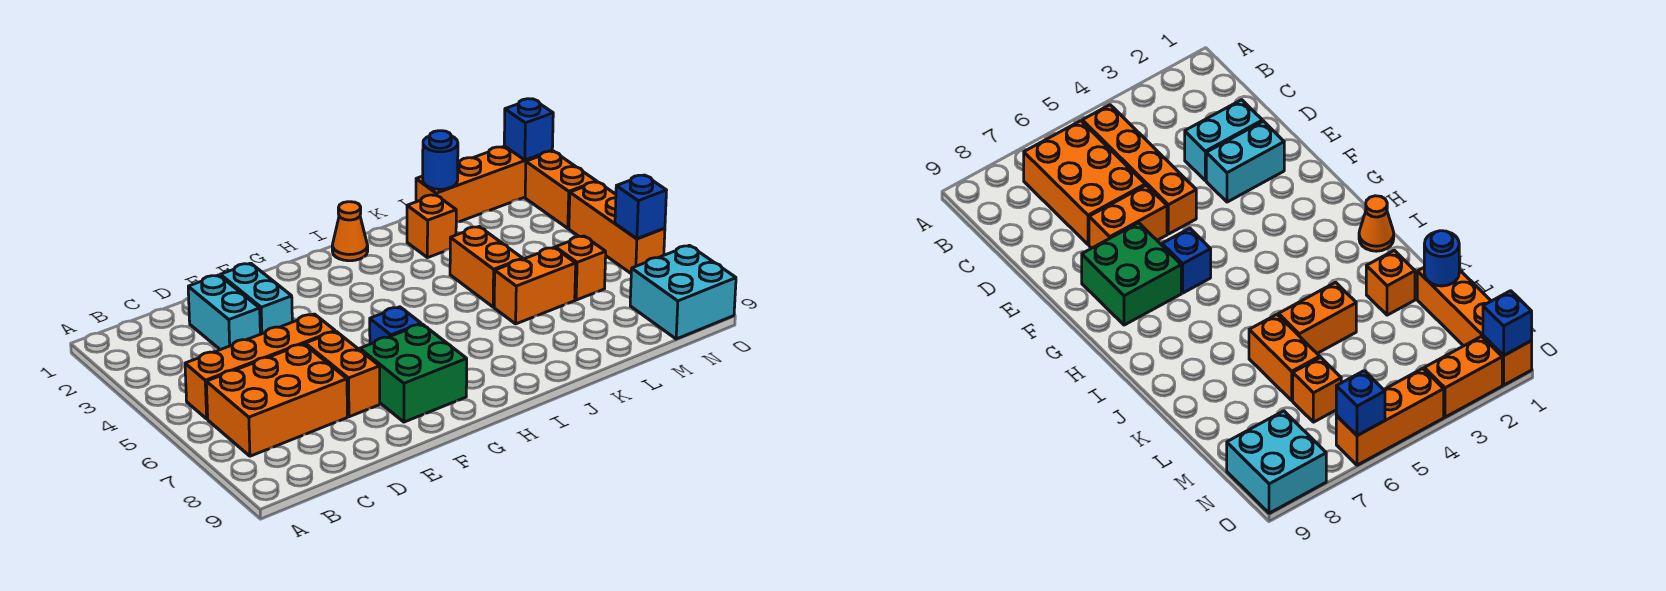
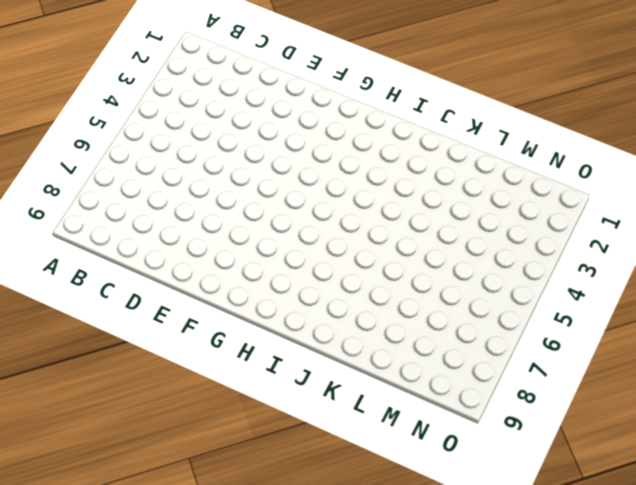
none -> orange brick B5:E5 level 1
none -> orange brick B6:D7 level 1
none -> cyan brick D2:D3 level 1

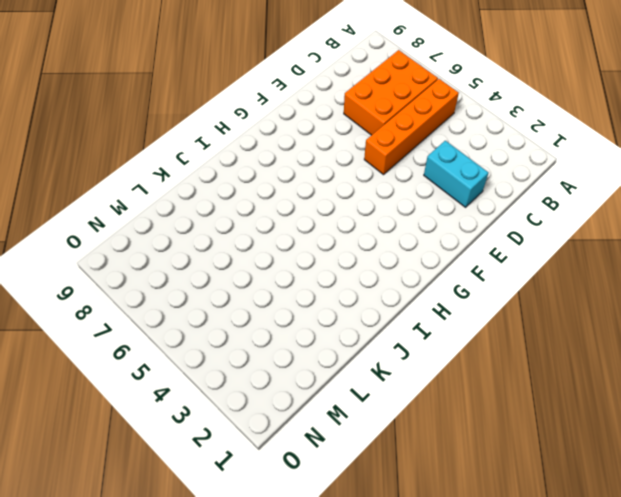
none -> cyan brick E2:E3 level 1
none -> orange brick E6:E7 level 1
none -> green brick F7:G8 level 1

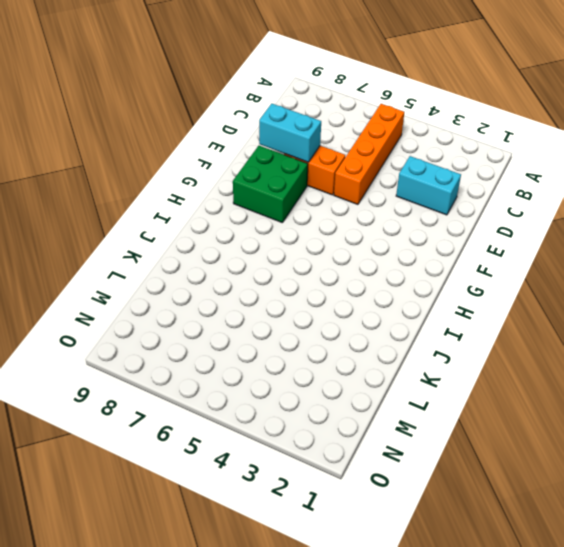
cyan brick E7:E8 level 2 -> cyan brick E2:E3 level 1
none -> orange brick B6:D7 level 1
none -> blue brick G6 level 1
none -> orange cone I1 level 1

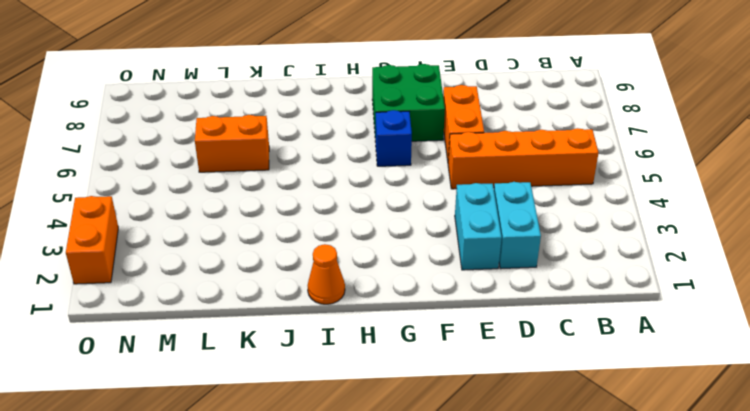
none -> orange brick B6:D7 level 1
none -> orange brick K2 level 1
none -> orange brick K4:K5 level 1

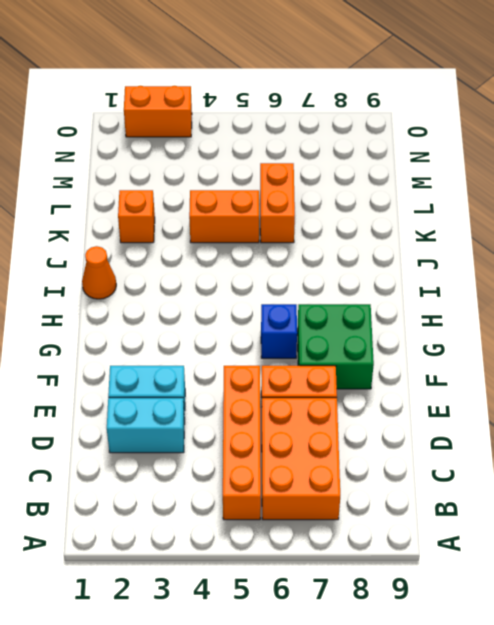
none -> orange brick L1:O1 level 1
none -> orange brick M6 level 1
none -> cyan brick N8:O9 level 1

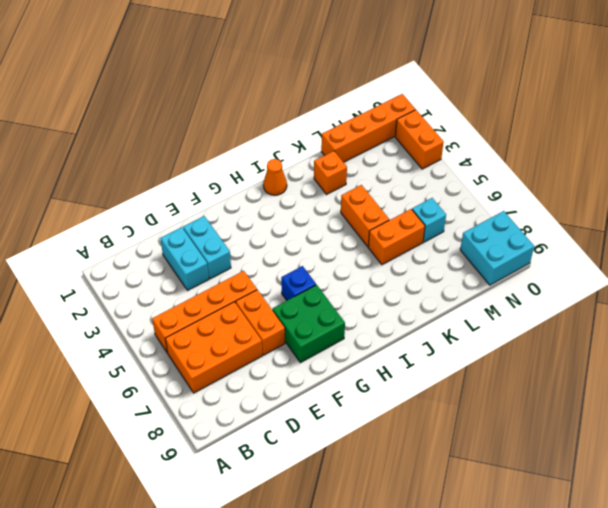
cyan brick M6 level 1 -> orange brick M6 level 1
none -> orange brick O4:O6 level 1
none -> blue round brick L1 level 2
none -> blue brick O1 level 2

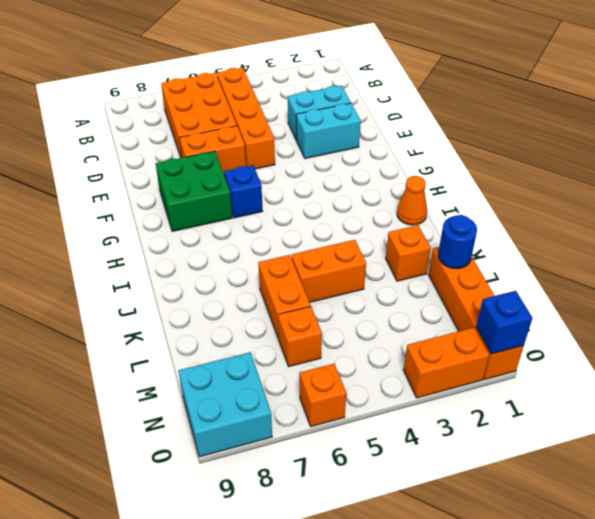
orange brick O6 level 1 -> orange brick O4:O6 level 1
none -> blue brick O6 level 2

